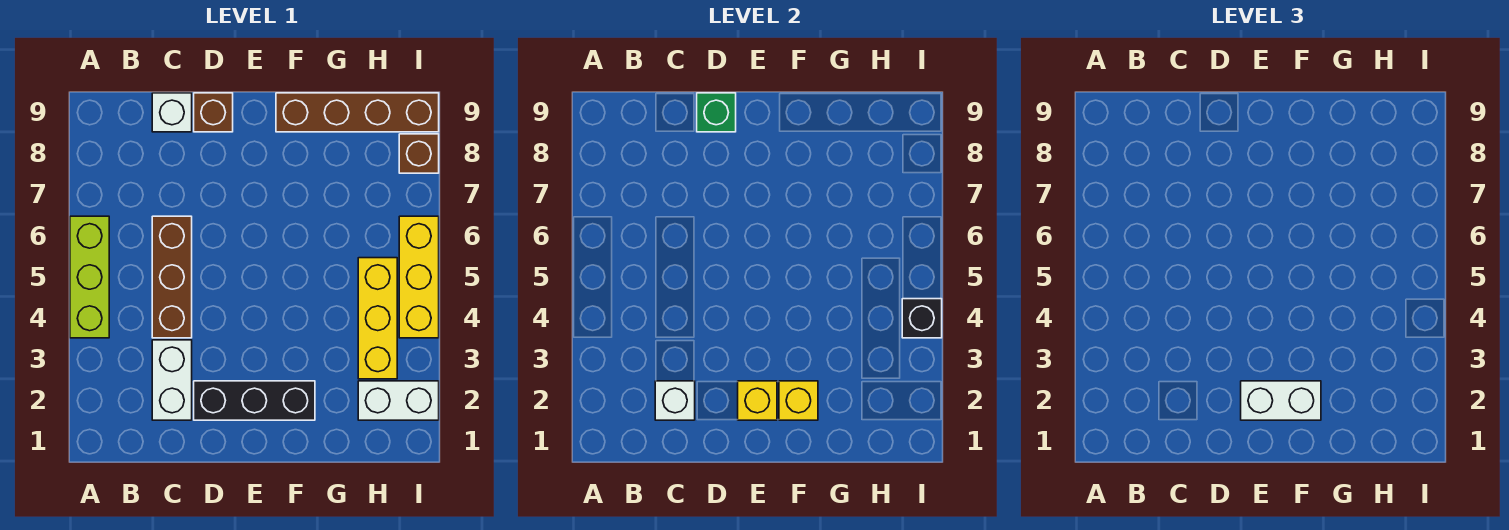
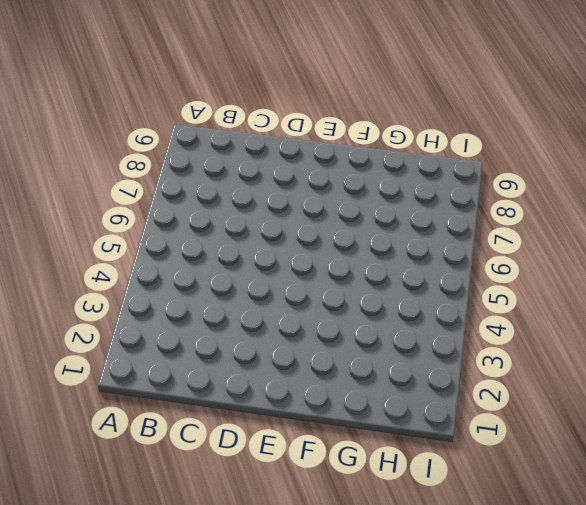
none -> lime brick A4:A6 level 1
none -> white brick C2:C3 level 1
none -> brown brick C4:C6 level 1

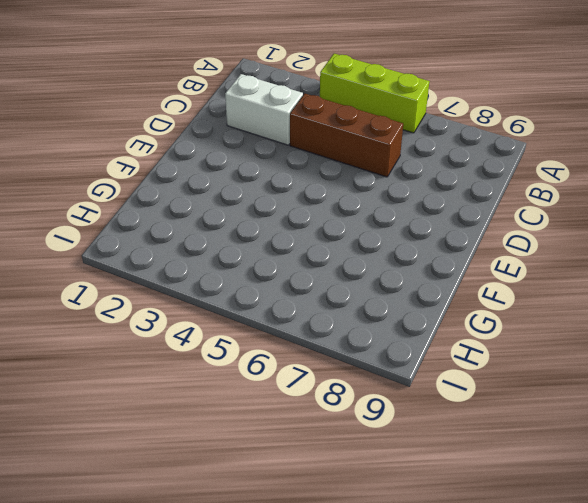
none -> white brick C9 level 1
none -> black brick D2:F2 level 1
none -> brown brick D9 level 1

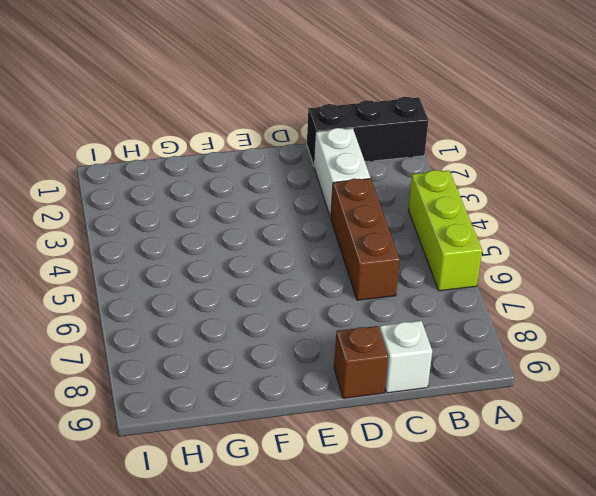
black brick A1:C1 level 1 -> black brick D2:F2 level 1
none -> brown brick F9:I9 level 1
none -> white brick H2:I2 level 1
none -> yellow brick H3:H5 level 1

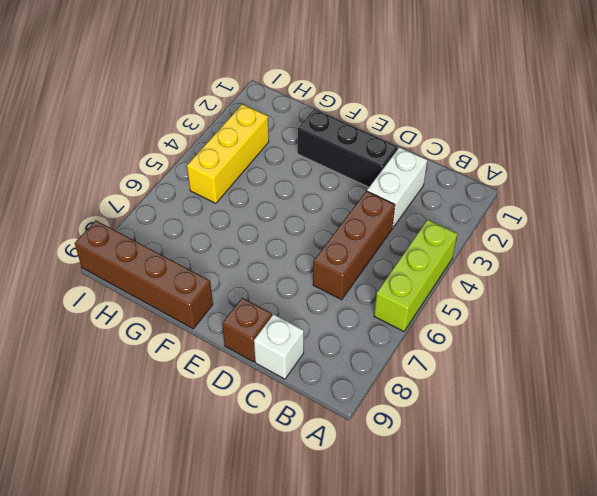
none -> white brick H2:I2 level 1
none -> yellow brick I4:I6 level 1
none -> brown brick I8 level 1

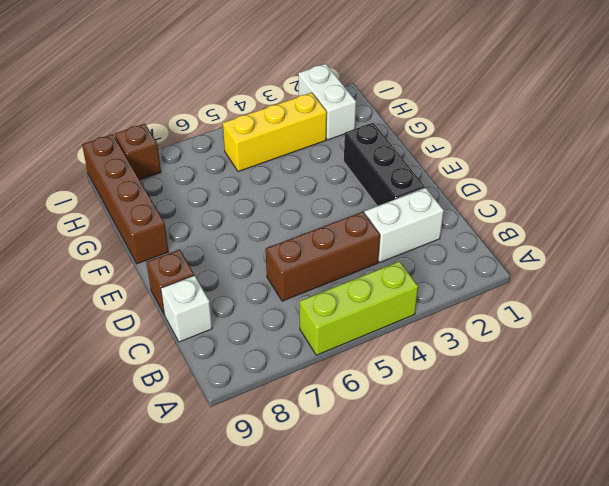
none -> yellow brick I4:I6 level 1
none -> white brick C2 level 2
none -> green brick D9 level 2

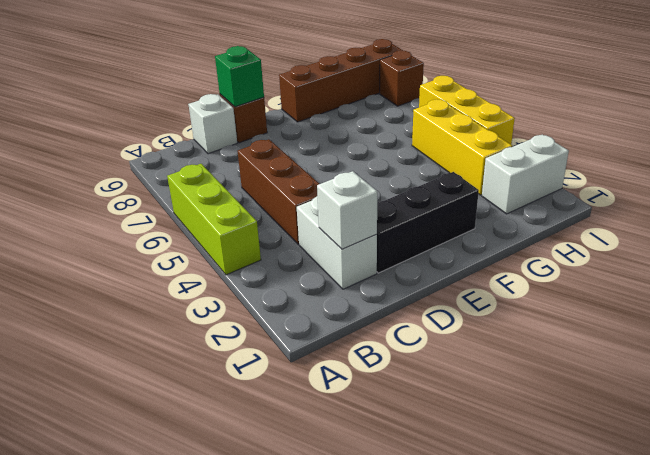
none -> yellow brick E2 level 2
none -> yellow brick F2 level 2
none -> black brick I4 level 2

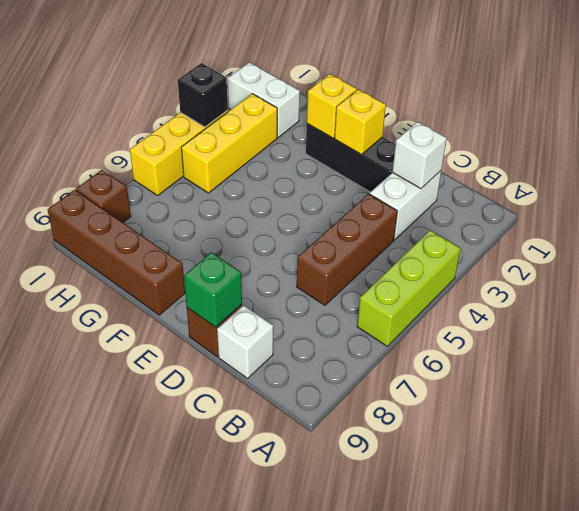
none -> white brick E2:F2 level 3

